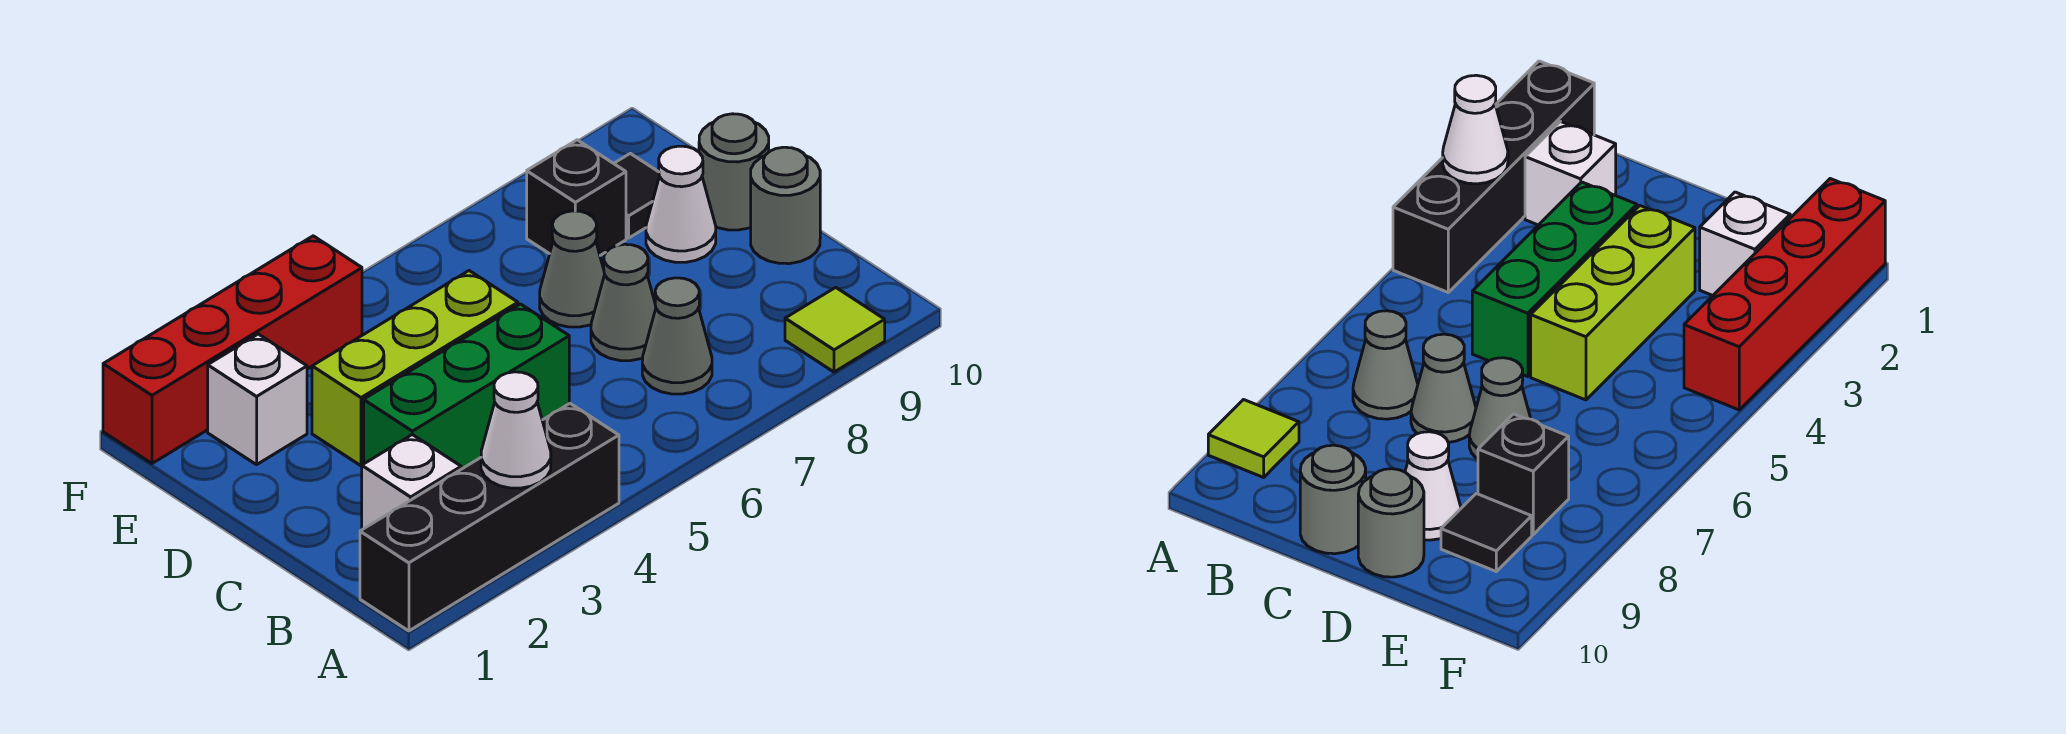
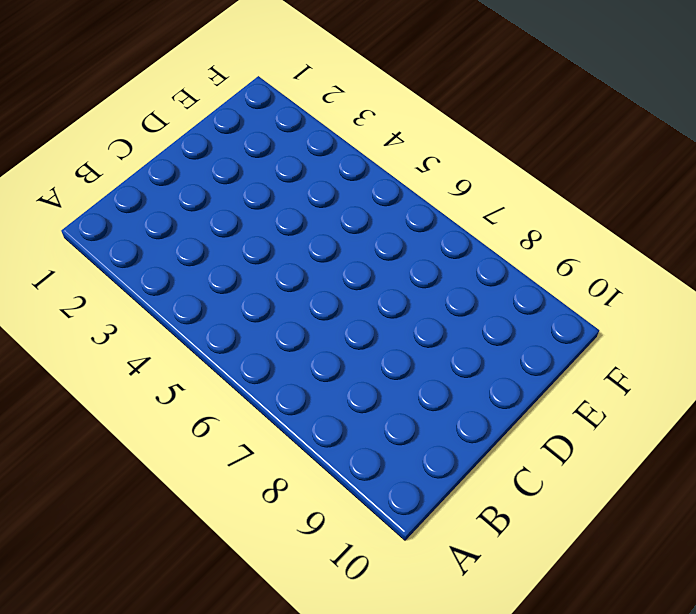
none -> black brick A1:A4 level 1
none -> lime tile A9 level 1
none -> white brick B2 level 1

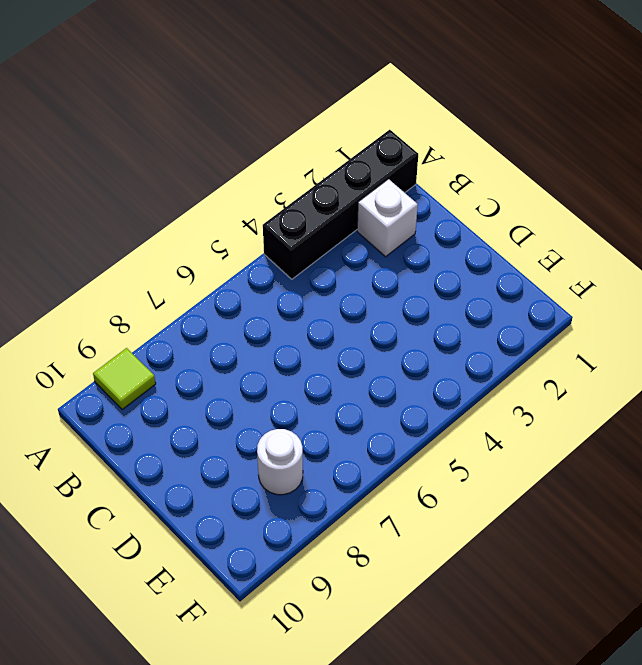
white round brick E8 level 1 -> black brick E8 level 1
none -> grey cone B7 level 1
none -> green brick C3:C5 level 1
none -> grey cone C7 level 1

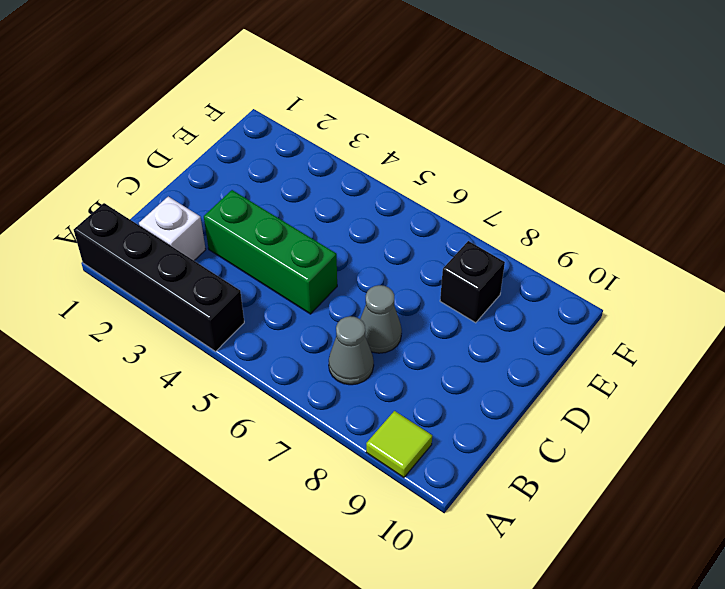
none -> grey round brick C10 level 1
none -> lime brick D3:D5 level 1
none -> grey cone D7 level 1

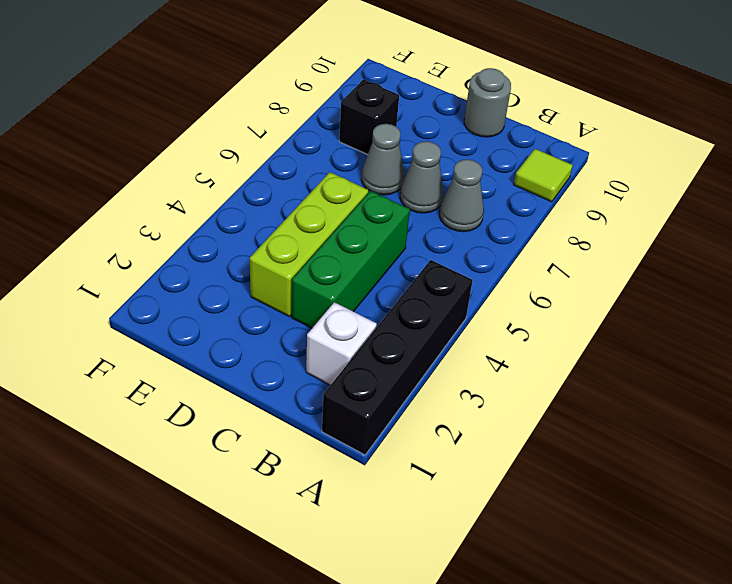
none -> white cone D9 level 1
none -> grey round brick D10 level 1
none -> white brick E2 level 1

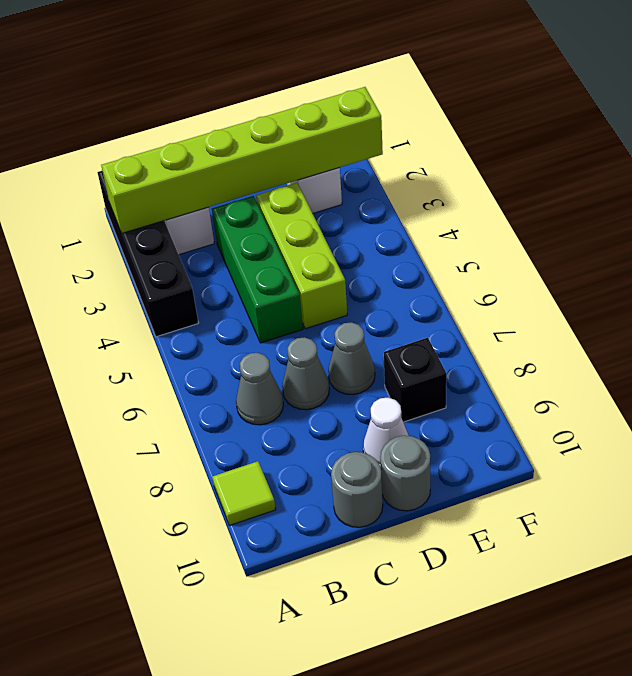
lime brick A2:F2 level 2 -> none
none -> black tile E9 level 1
none -> red brick F1:F4 level 1
none -> white cone A3 level 2

